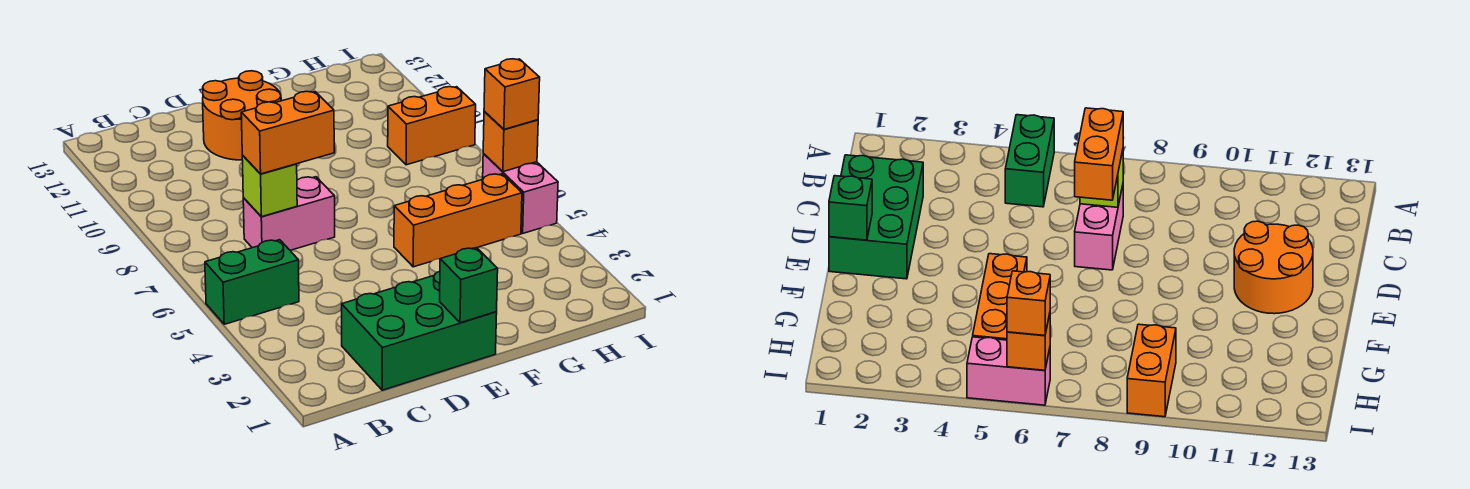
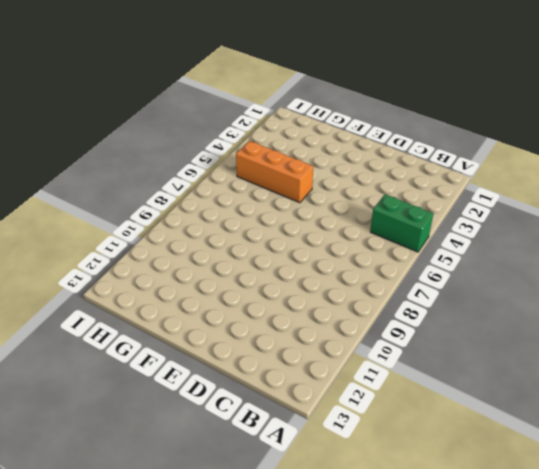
none -> green brick C1:E2 level 1
none -> pink brick C7:D7 level 1
none -> orange round brick D11:E12 level 1

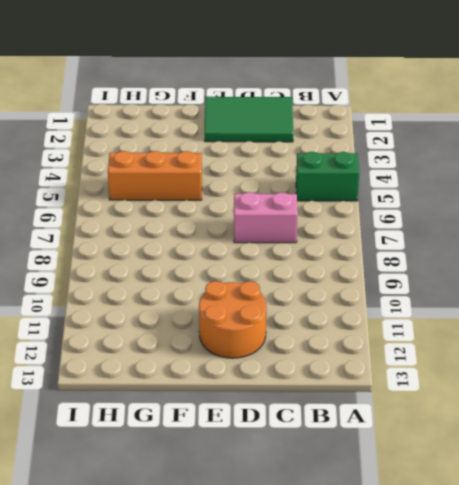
green tile C1:E2 level 1 -> green brick C1:E2 level 1
none -> orange brick H9:I9 level 1
none -> pink brick I5:I6 level 1
none -> lime brick C7 level 2

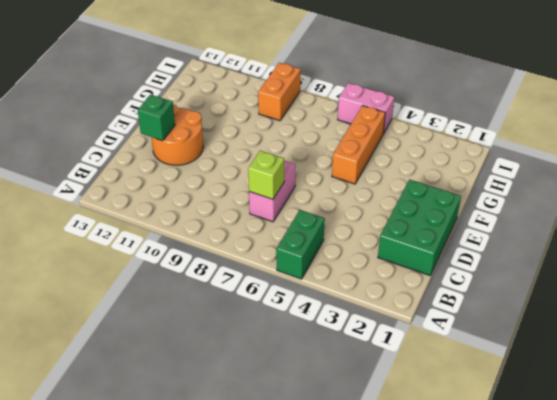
green brick D12 level 2 -> green brick E1 level 2
none -> orange brick I6 level 2
none -> orange brick C7:D7 level 3
none -> orange brick I6 level 3

